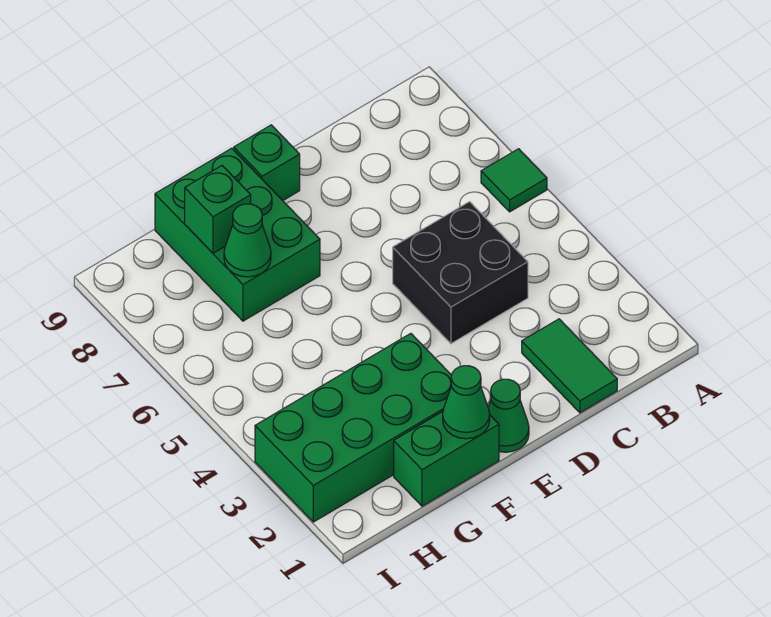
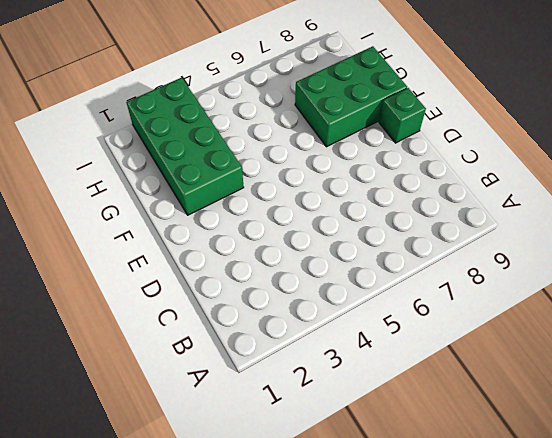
none -> green tile A6 level 1
none -> green tile C1:C2 level 1

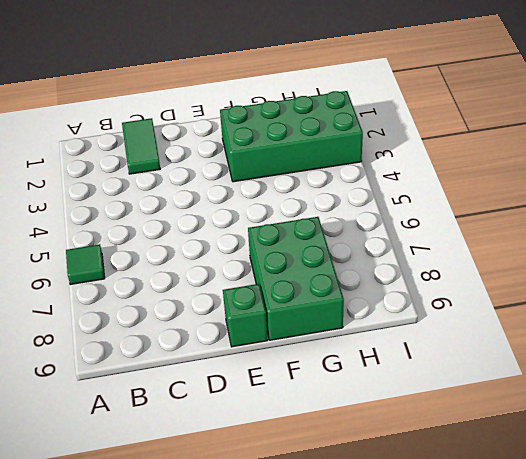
none -> black brick C4:D5 level 1
none -> green cone E1 level 1

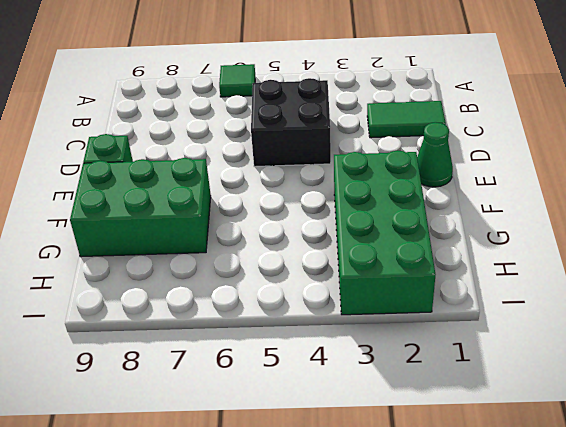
none -> green brick F1:G1 level 1
none -> green cone F1 level 2

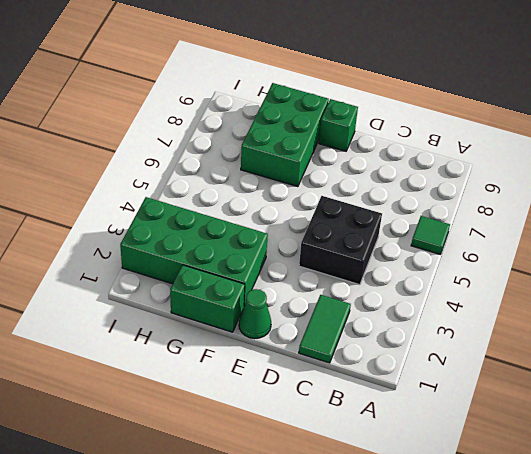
none -> green cone F1 level 2
none -> green cone G7 level 2

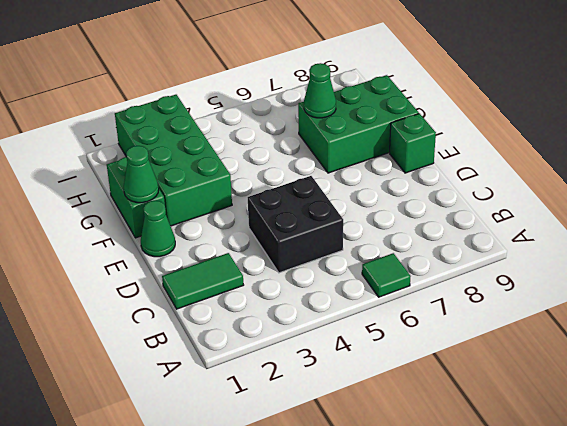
none -> green brick G8 level 2

